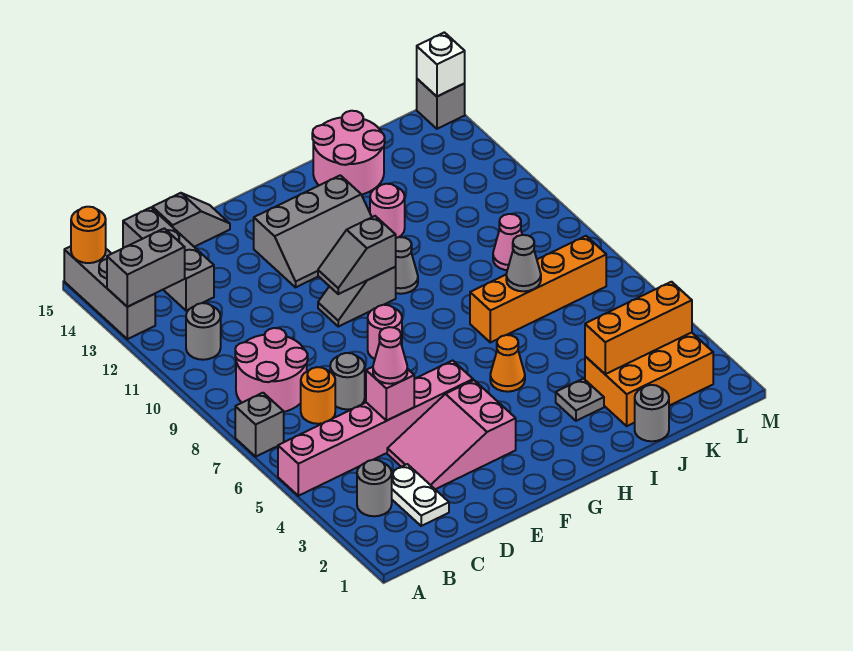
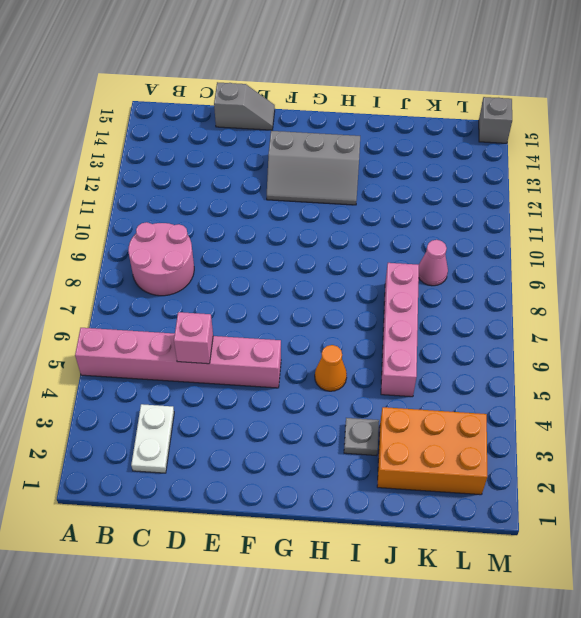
pink brick J5:J8 level 1 -> orange brick I7:L7 level 1
none -> grey brick A7 level 1
none -> grey brick A13:A15 level 1
none -> grey round brick B3 level 1
none -> grey round brick B11 level 1

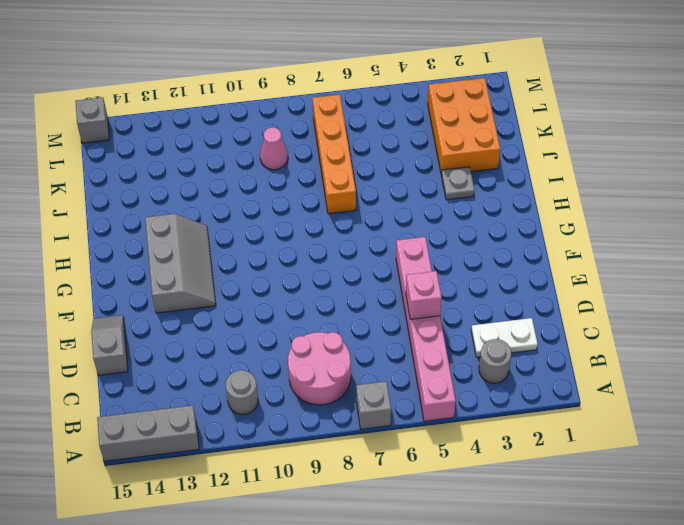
none -> orange round brick C7 level 1
none -> grey brick C13:C15 level 1
none -> pink slope D3:F4 level 1 top F
none -> grey round brick D7 level 1

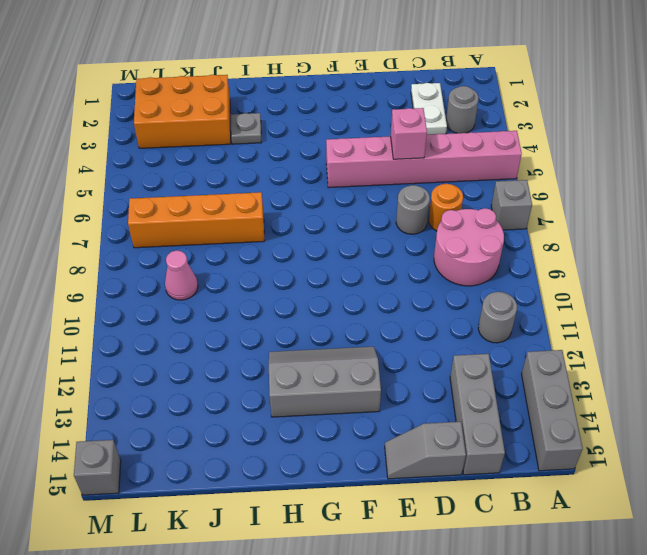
none -> pink slope D3:F4 level 1 top F
none -> pink round brick F8 level 1
none -> grey slope F10:G10 level 1 top G
none -> orange cone H5 level 1

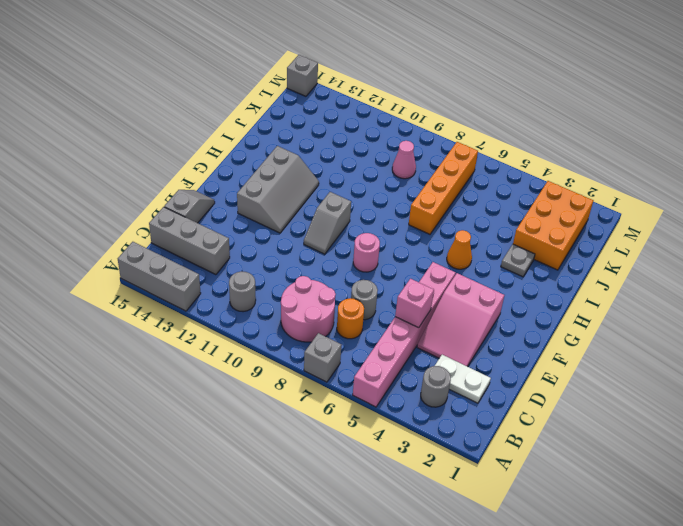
none -> grey cone H10 level 1
none -> pink round brick I12 level 1
none -> pink round brick I14:J15 level 1
none -> grey round brick J1 level 1

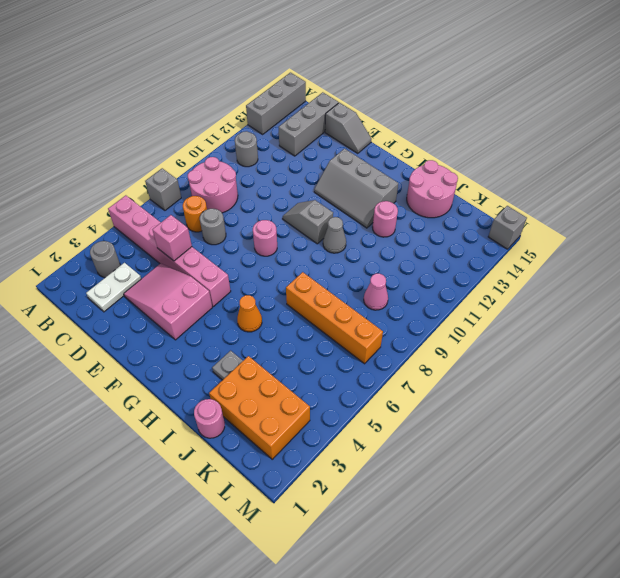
pink round brick J1 level 1 -> grey round brick J1 level 1
none -> grey brick A13:B13 level 2
none -> orange round brick A15 level 2
none -> grey slope F10:G10 level 2 top G
none -> orange brick J3:L3 level 2

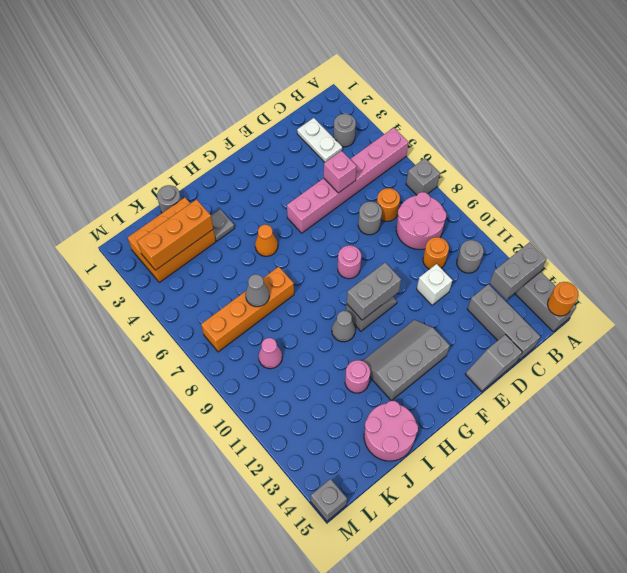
orange round brick C10 level 1 -> none
white brick D11 level 1 -> white brick M15 level 2
grey brick F10:G10 level 2 -> grey slope F10:G10 level 2 top G
none -> pink slope D3:F4 level 1 top F
none -> pink cone D5 level 3

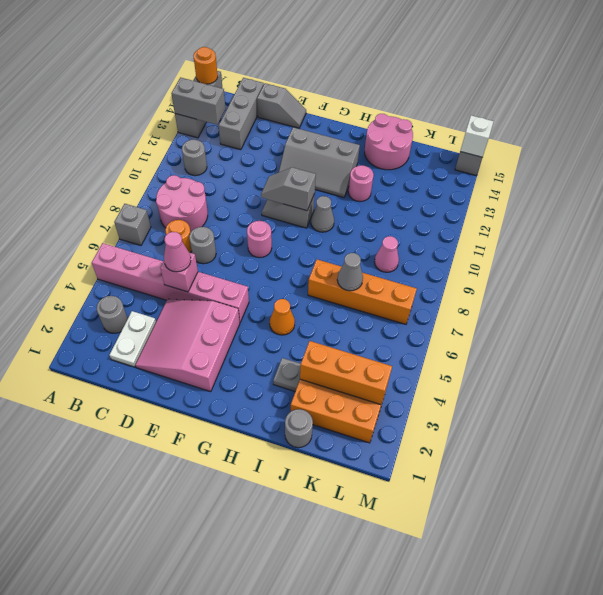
pink slope D2:F4 level 1 top F -> pink slope D3:F4 level 1 top F

